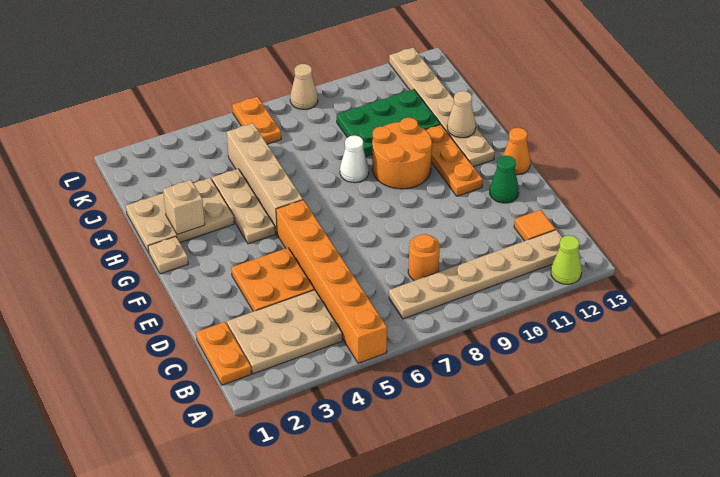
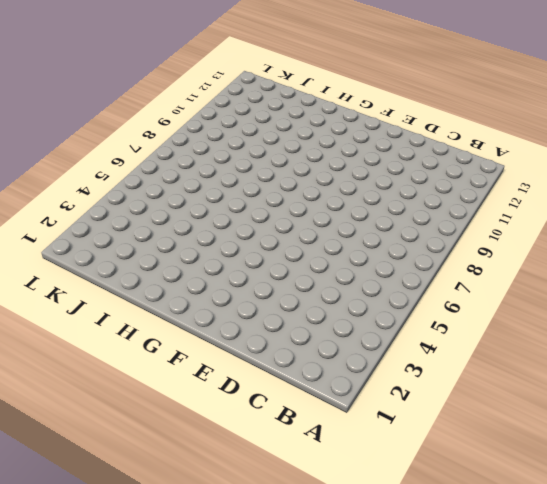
none -> orange brick A5:F5 level 1
none -> lime cone A12 level 1
none -> orange plate B1:C1 level 1

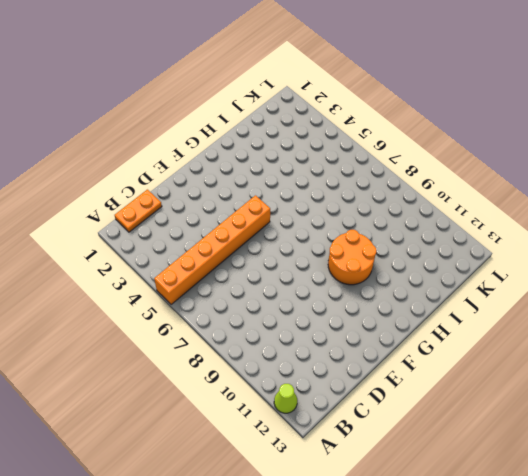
none -> tan plate B2:C4 level 1
none -> tan plate B7:B12 level 1
none -> orange round brick C8 level 1

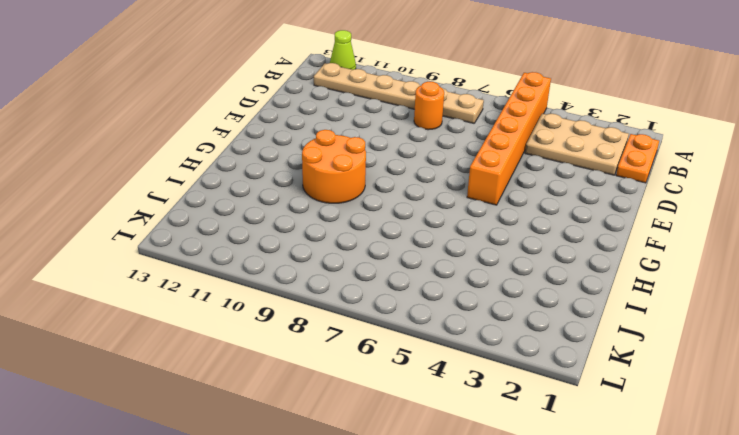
none -> orange tile C12 level 1
none -> orange plate D3:E4 level 1
none -> green cone E12 level 1

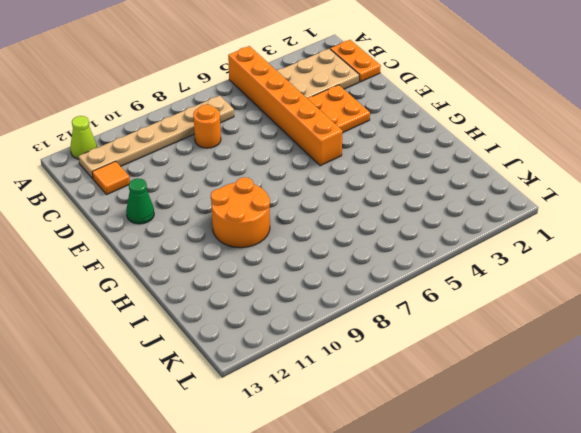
none -> orange plate F11:H11 level 1
none -> orange cone F13 level 1
none -> tan plate G1 level 1

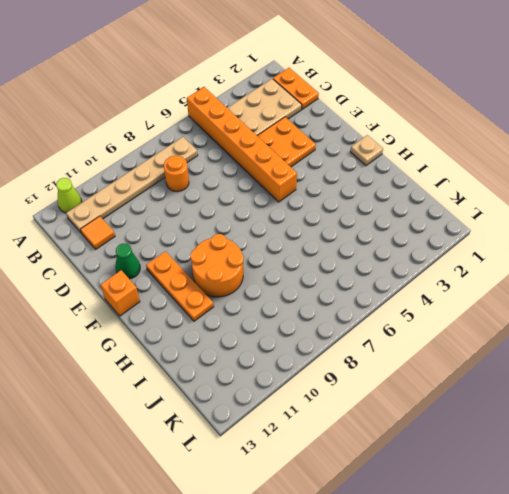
orange brick F13 level 1 -> orange cone F13 level 1
none -> tan plate G4:I4 level 1
none -> tan brick G5:J5 level 1
none -> tan plate G12:L12 level 1

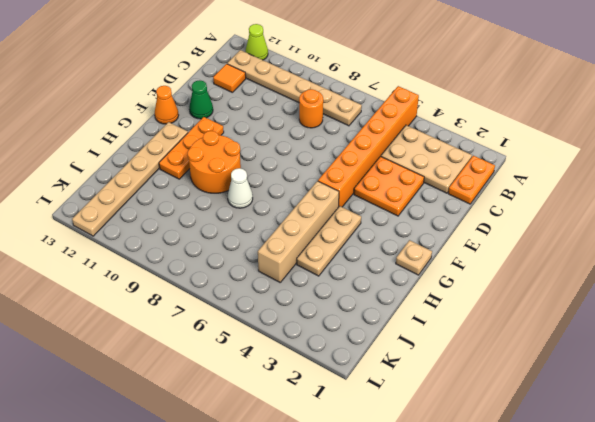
none -> tan plate H1:I3 level 1
none -> green plate I9:J11 level 1
none -> orange plate K6:L6 level 1

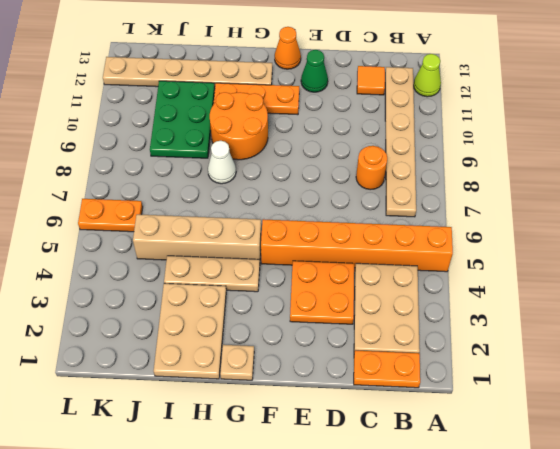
none -> tan cone L8 level 1
none -> tan brick H2 level 2
none -> tan cone H12 level 2

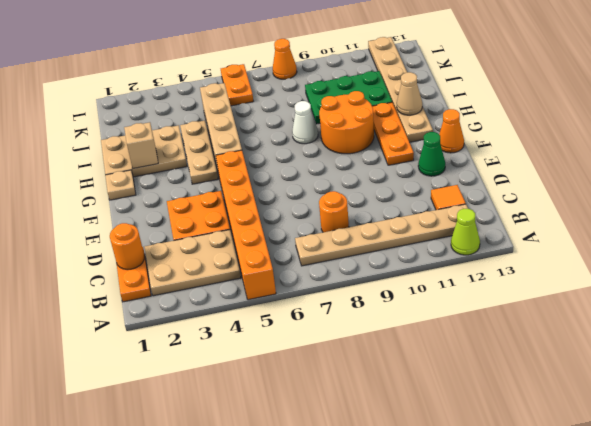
orange round brick C1 level 2 -> none
orange cone L8 level 1 -> tan cone L8 level 1

